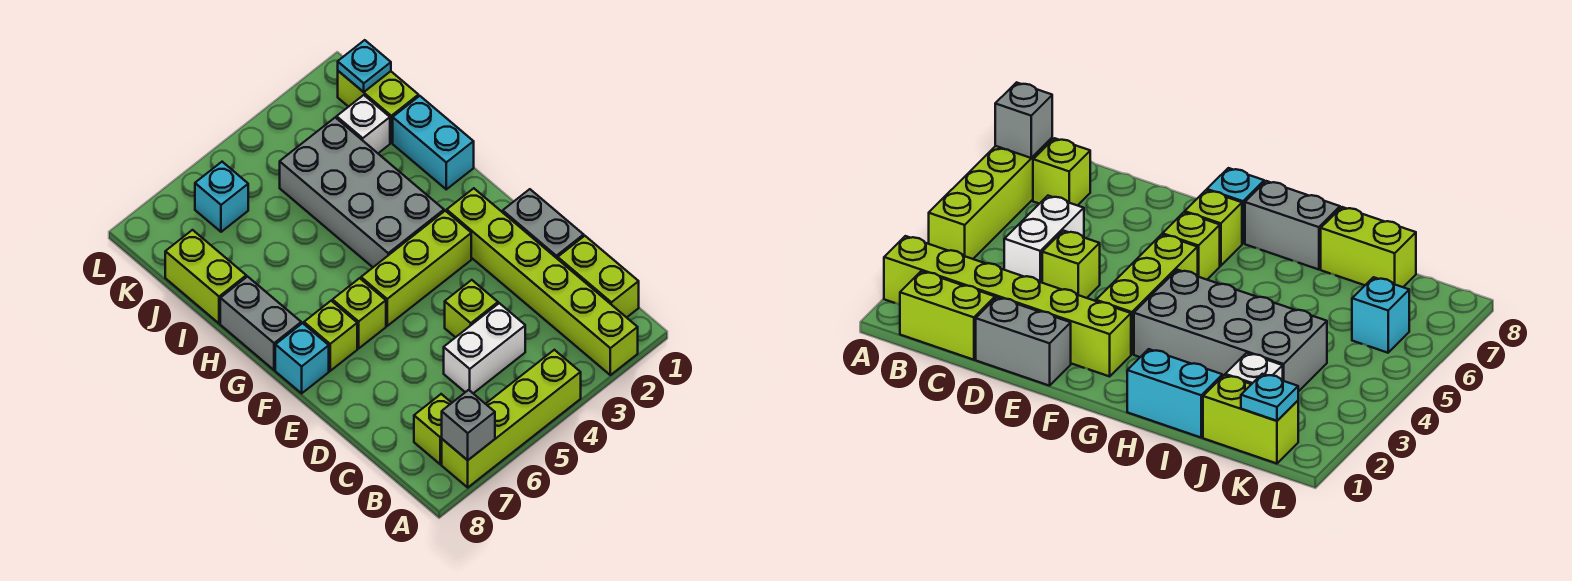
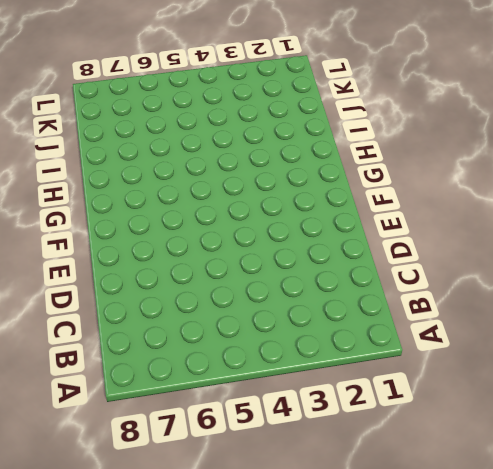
none -> lime brick A2:F2 level 1
none -> lime brick A4:A7 level 1
none -> lime brick B1:C1 level 1

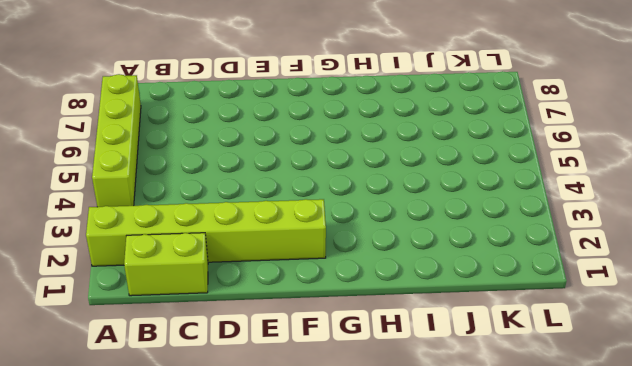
none -> lime brick B7 level 1
none -> white brick C4:C5 level 1
none -> grey brick D1:E1 level 1

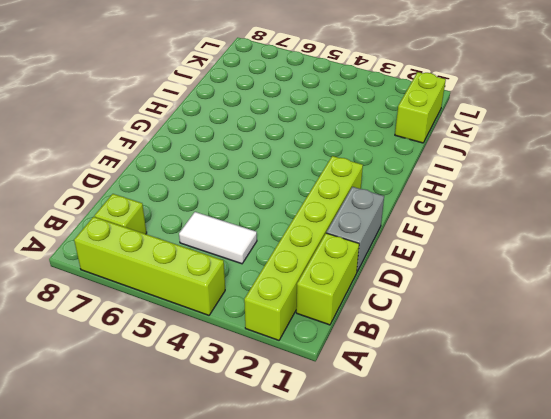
white tile C4:C5 level 1 -> white brick C4:C5 level 1
none -> lime brick D4 level 1
none -> lime brick F3:F5 level 1
none -> lime brick F6 level 1

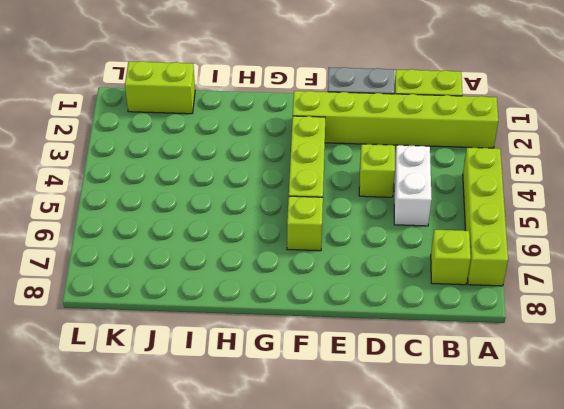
none -> lime brick F7 level 1
none -> cyan brick F8 level 1
none -> grey brick G3:J4 level 1

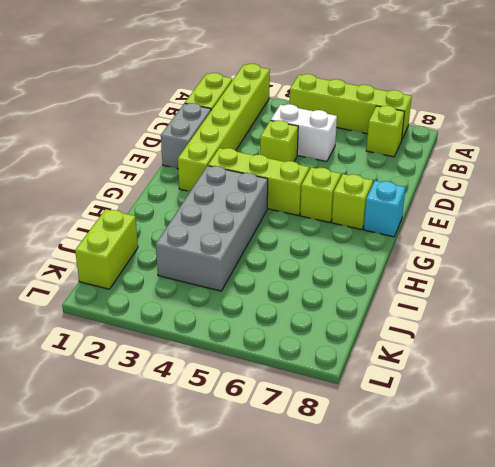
none -> grey brick G8:H8 level 1
none -> cyan brick H1:I1 level 1
none -> lime brick I8:J8 level 1

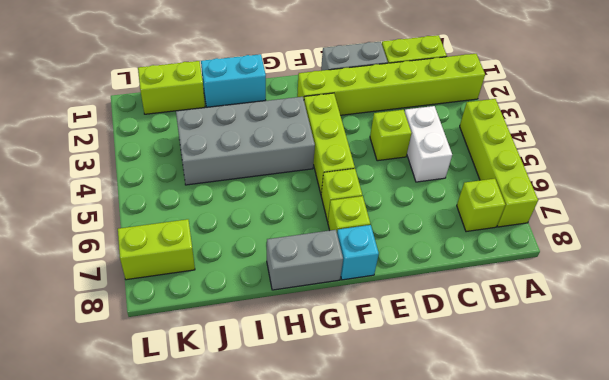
lime brick K7:L7 level 1 -> lime brick I8:J8 level 1
none -> white brick J2 level 1
none -> cyan brick K6 level 1
none -> grey brick A7 level 2

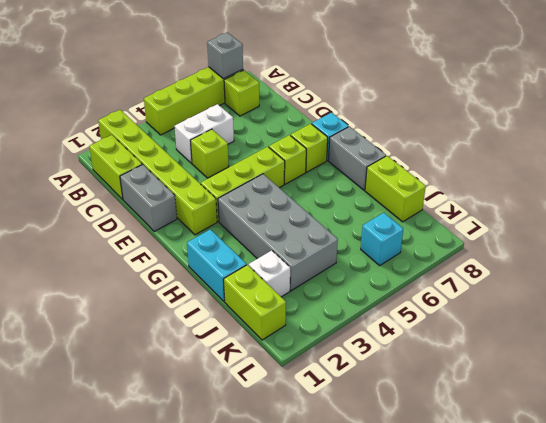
none -> cyan plate K1 level 2

